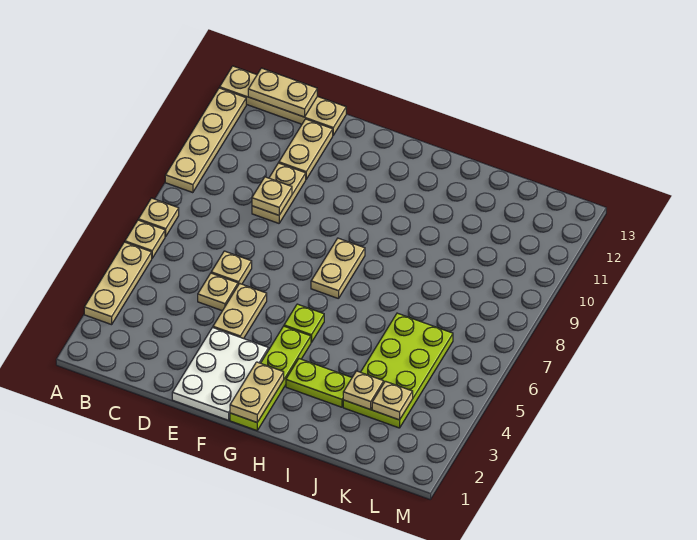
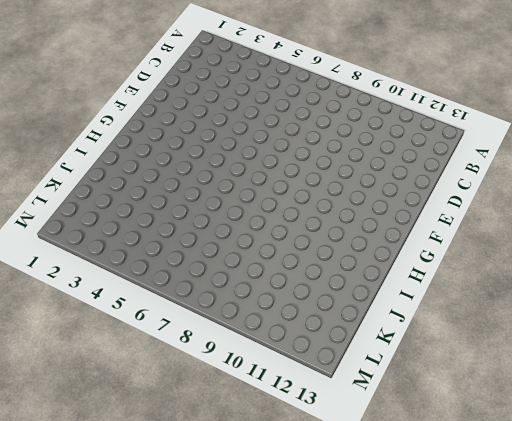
none -> tan plate A3:A5 level 1
none -> tan plate A6 level 1
none -> tan plate A7 level 1

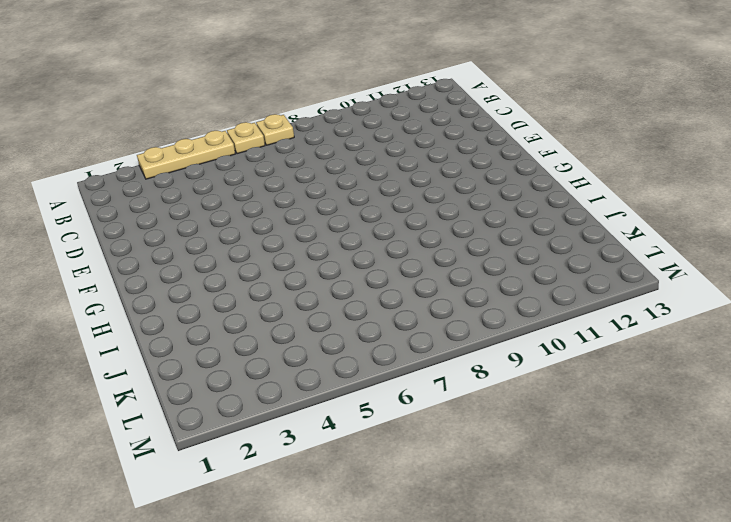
none -> tan plate A9:A12 level 1
none -> tan plate A13:D13 level 1
none -> tan plate D5 level 1

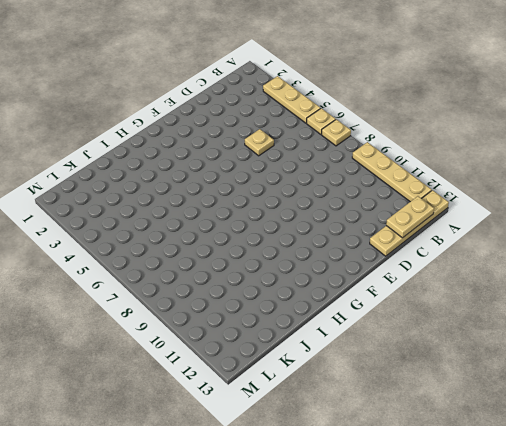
none -> tan plate D6 level 1
none -> tan plate D9:D10 level 1
none -> tan plate D11:D12 level 1

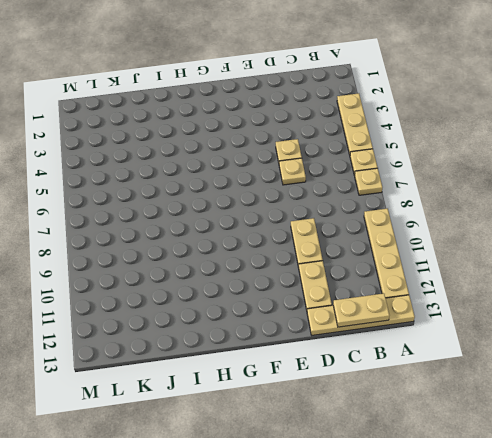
none -> white plate E1:F3 level 1
none -> tan plate E4:E5 level 1
none -> lime plate G1:G4 level 1

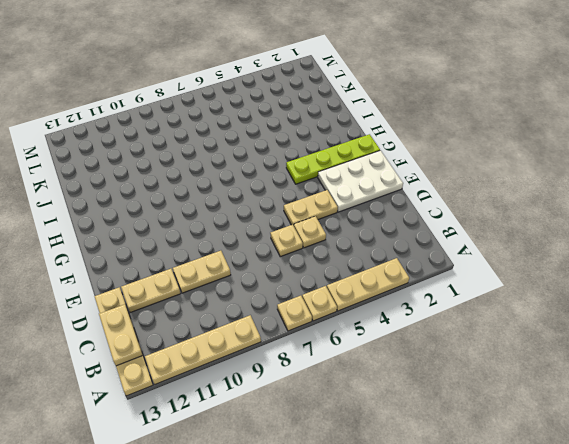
none -> lime plate G5 level 1
none -> tan plate G7:G8 level 1
none -> lime plate H3:I3 level 1

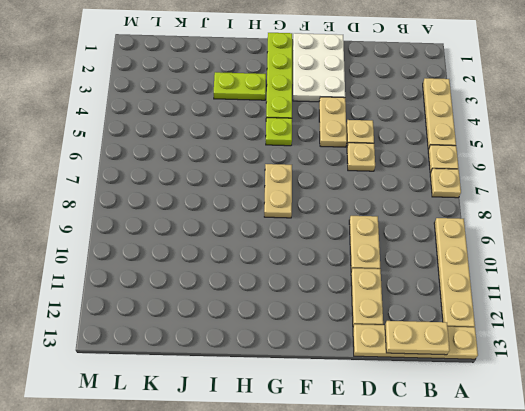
none -> lime plate J3:K6 level 1
none -> tan plate D9 level 2
none -> tan plate G1:G2 level 2

